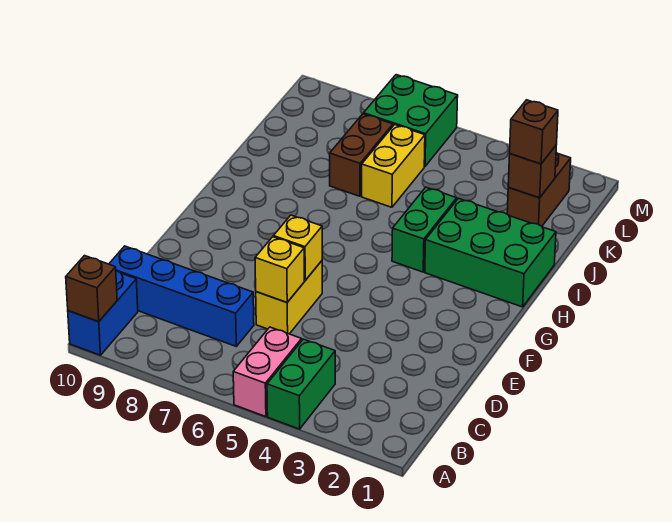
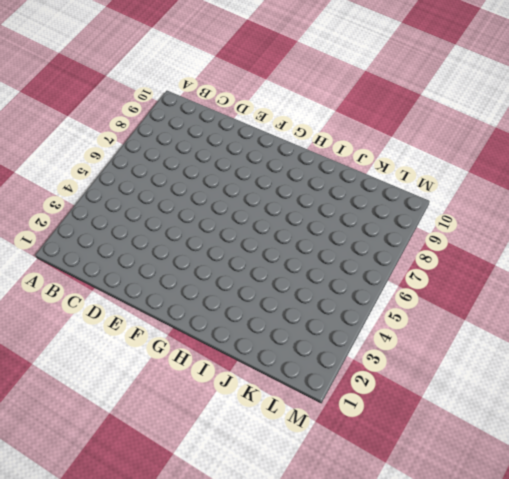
none -> green brick A4:B4 level 1
none -> pink brick A5:B5 level 1
none -> blue brick A10:B10 level 1

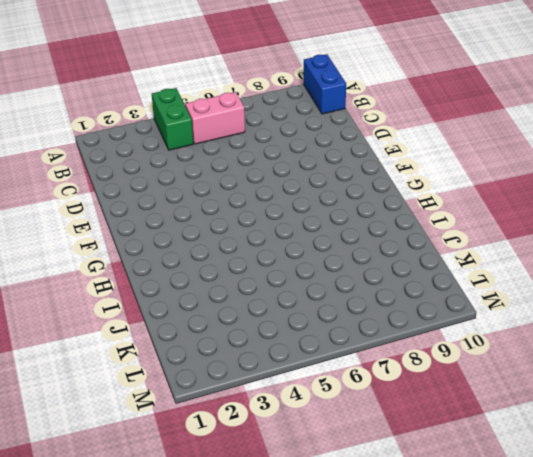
pink brick B5:B6 level 1 -> pink brick A5:B5 level 1
none -> blue brick C7:C10 level 1
none -> yellow brick D6:E6 level 1
none -> green brick H1:I3 level 1

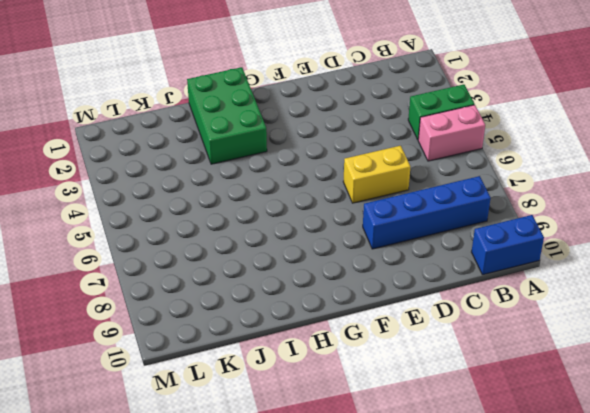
blue brick B8:E8 level 1 -> blue brick C7:C10 level 1
none -> green brick H4:I4 level 1
none -> yellow brick J6:K6 level 1
none -> brown brick J7:K7 level 1

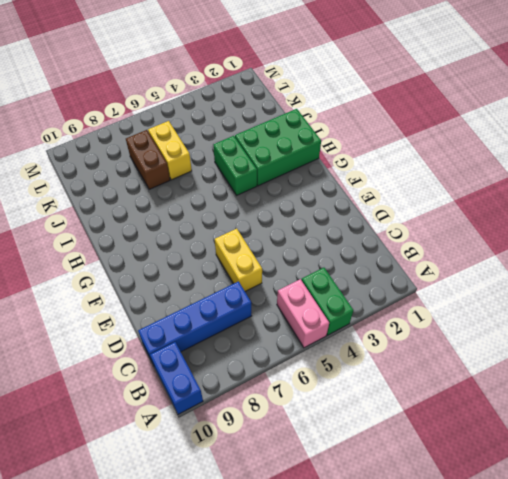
none -> brown brick K2:L2 level 1
none -> green brick L6:M7 level 1
none -> brown brick A10 level 2

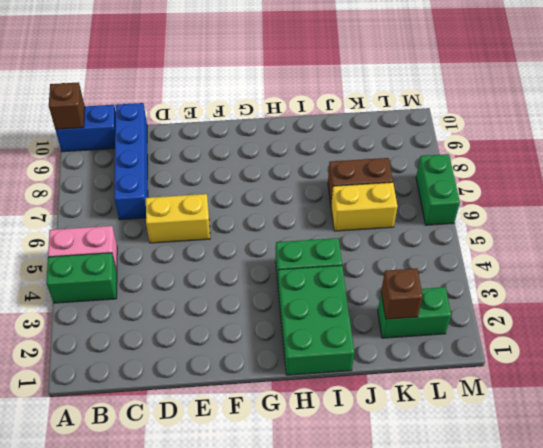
green brick K2:L2 level 1 -> brown brick K2:L2 level 1
green brick M6:M7 level 1 -> green brick L6:M7 level 1
none -> yellow brick D6 level 2
none -> yellow brick E6 level 2
none -> brown brick K2 level 3

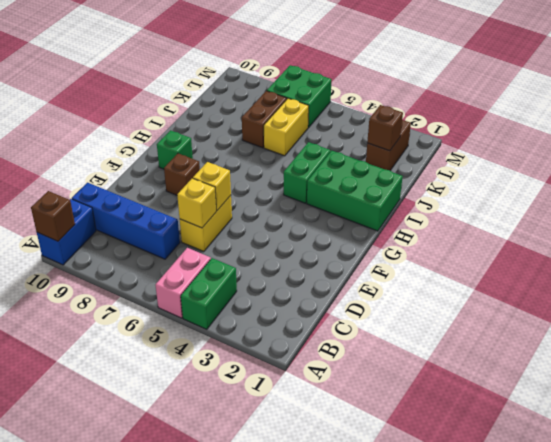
brown brick F8 level 1 -> brown brick K2 level 3
green brick G9 level 1 -> none

